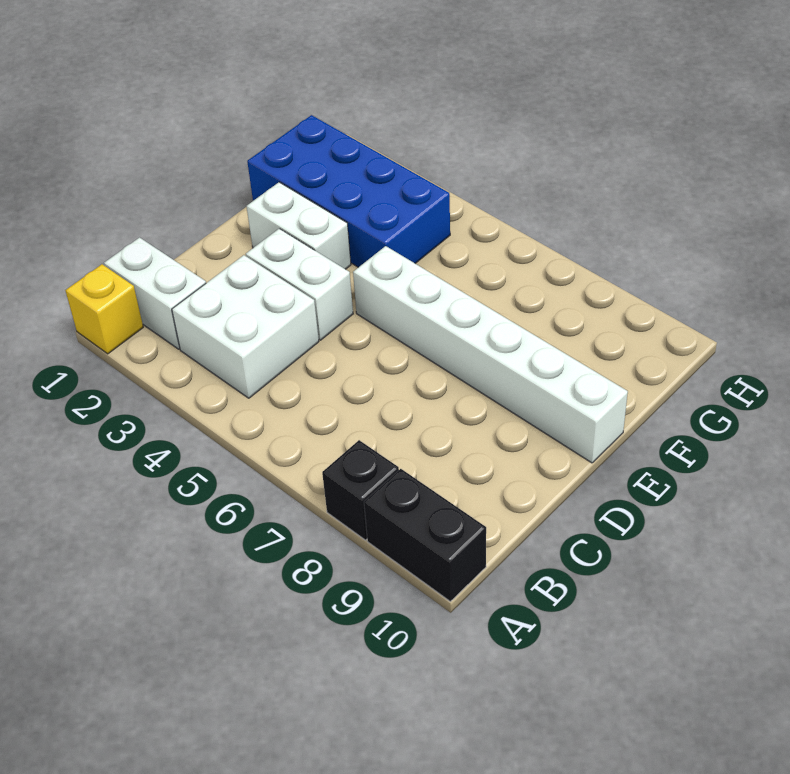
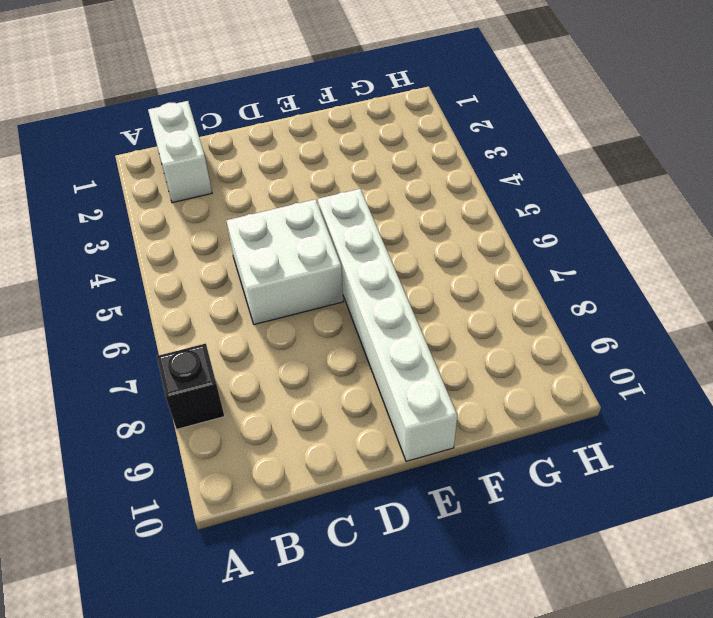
white brick C5:D6 level 1 -> white brick B3:C4 level 1
none -> yellow brick A1 level 1
none -> black brick A9:A10 level 1

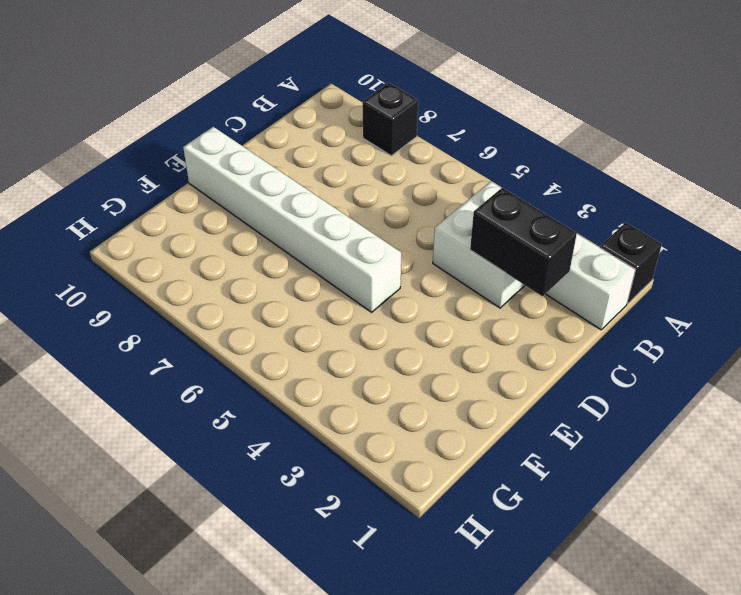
black brick A1 level 1 -> yellow brick A1 level 1
black brick C2:C3 level 2 -> black brick A9:A10 level 1
none -> white brick D3:D4 level 1
none -> white brick E2:E3 level 1

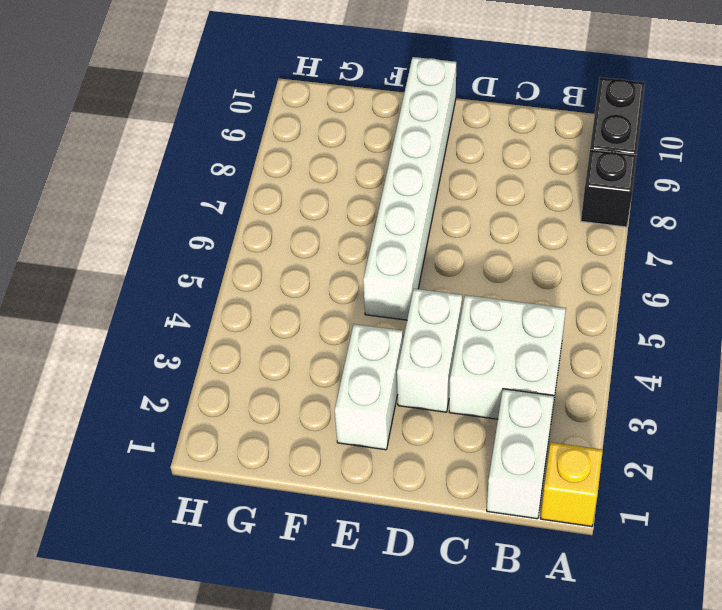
none -> blue brick F1:G4 level 1

